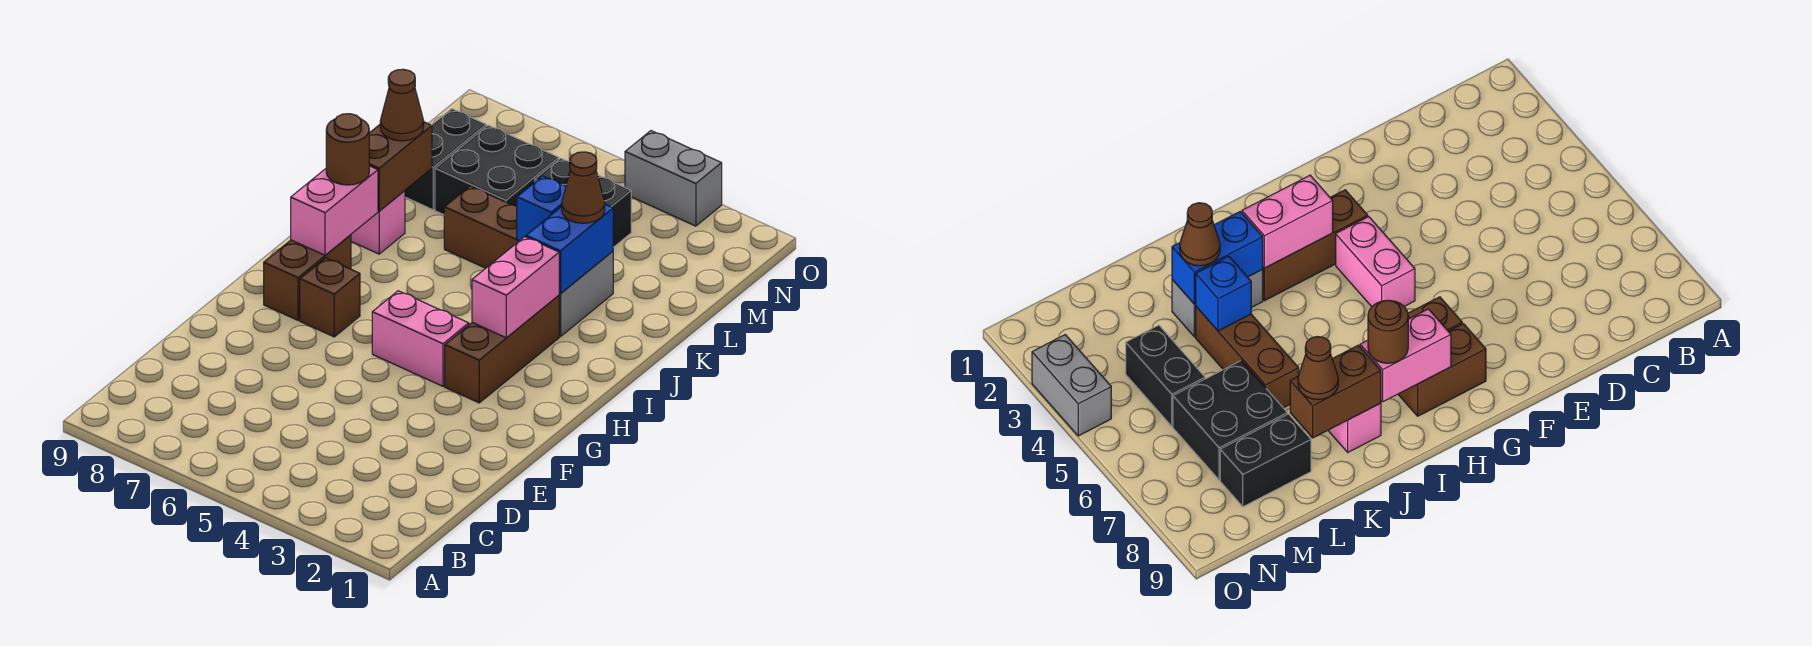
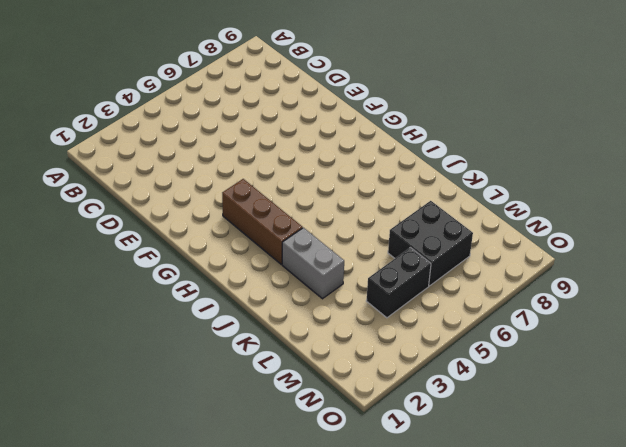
none -> pink brick G4:G5 level 1
none -> brown brick G7 level 1
none -> brown brick G8:H8 level 1

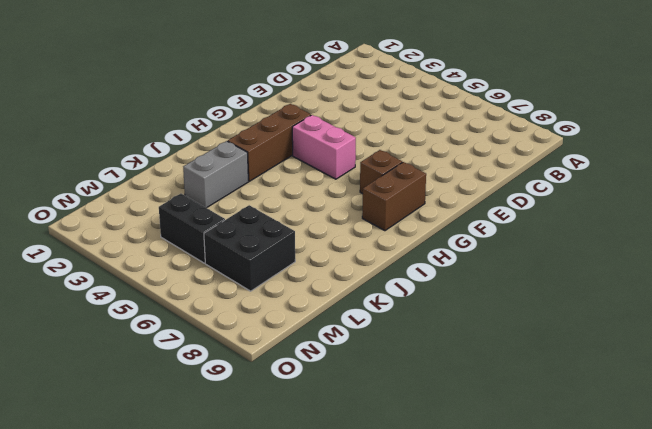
none -> pink brick J8 level 1
none -> brown brick K4:K6 level 1
none -> black brick L8:M8 level 1

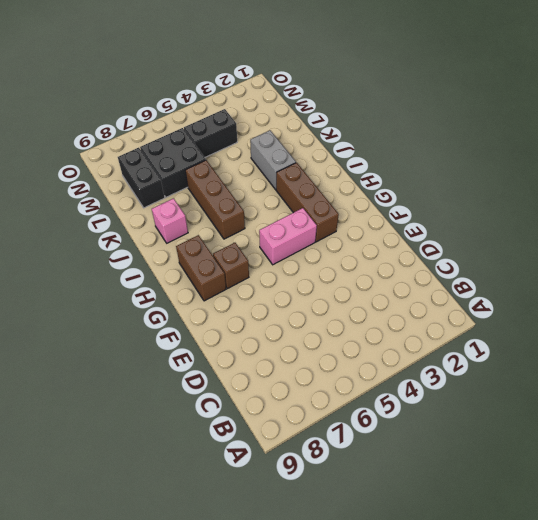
brown brick I6:K6 level 1 -> brown brick K4:K6 level 1
none -> grey brick O3:O4 level 1
none -> pink brick H3:I3 level 2
none -> pink brick H8:I8 level 2

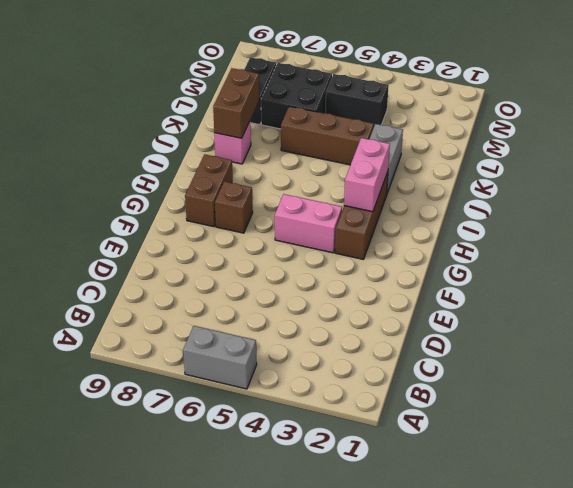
grey brick A5:A6 level 1 -> grey brick O3:O4 level 1
none -> pink brick H8:I8 level 2
none -> blue brick J3:K3 level 2
none -> blue brick K4 level 2

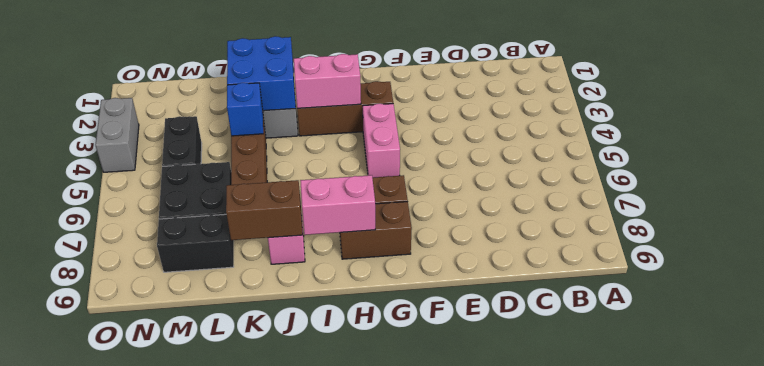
blue brick J2:K3 level 2 -> blue brick J3:K3 level 2
none -> brown round brick I8 level 3
none -> brown cone K3 level 3
none -> brown cone K8 level 3

